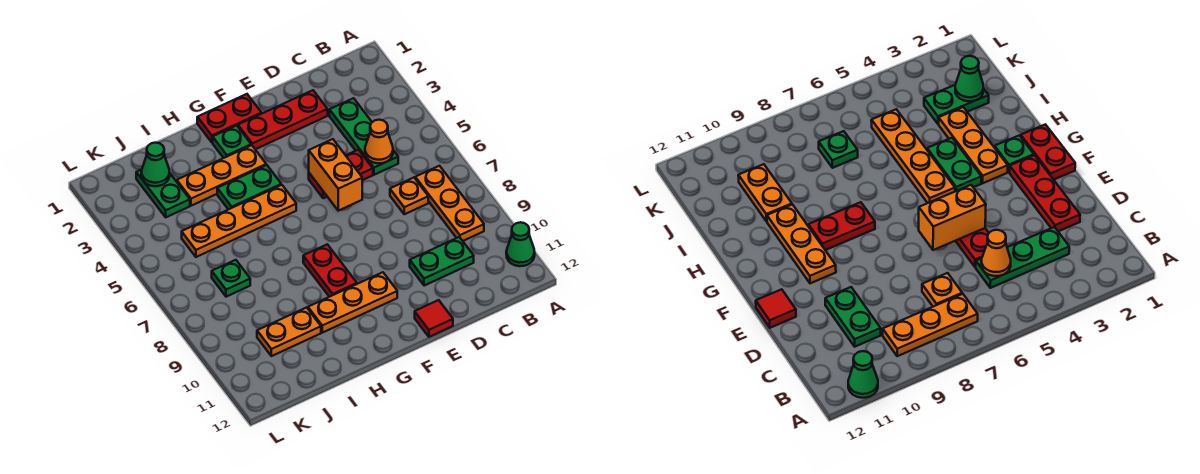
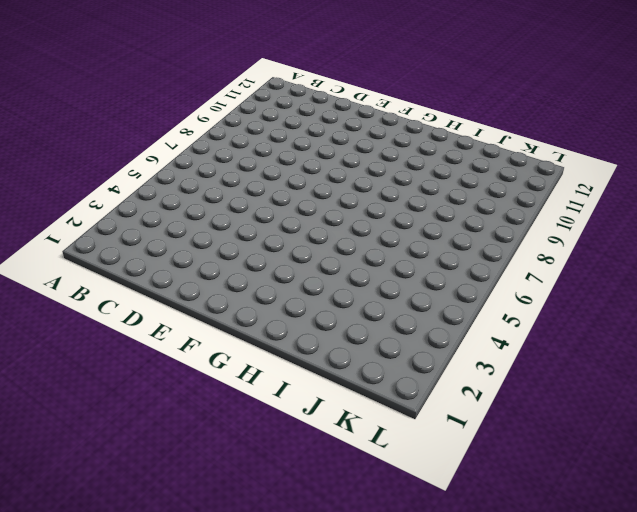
none -> green cone A11 level 1
none -> orange plate B7:B9 level 1
none -> green plate C3:C5 level 1

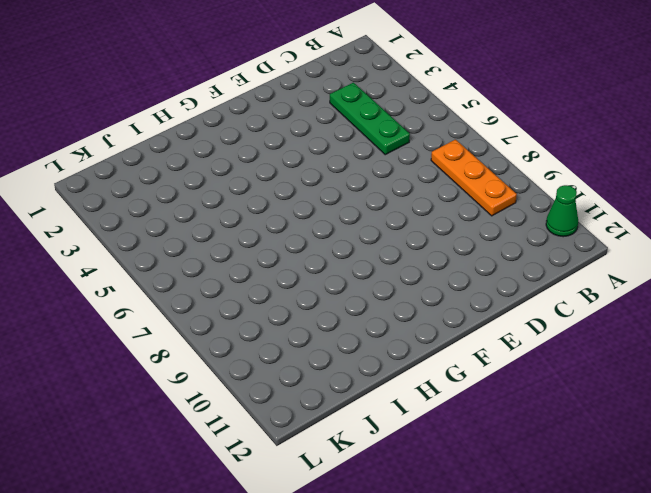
none -> orange plate C7 level 1
none -> green plate C10:D10 level 1
none -> red plate D2:F2 level 1

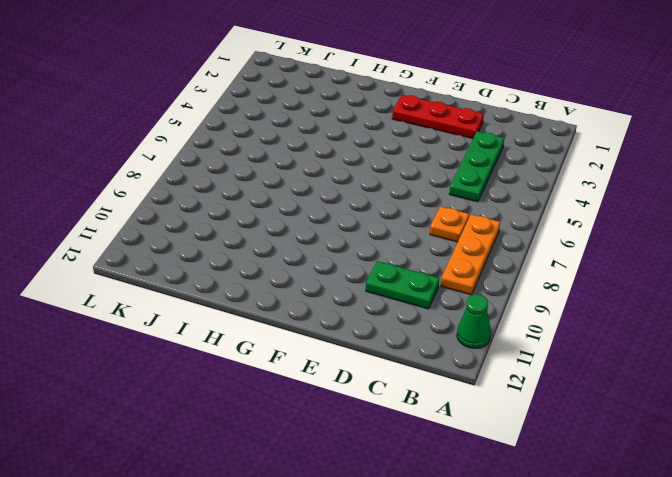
none -> red plate D5:E5 level 1
none -> red tile E12 level 1
none -> red plate F1:G1 level 1

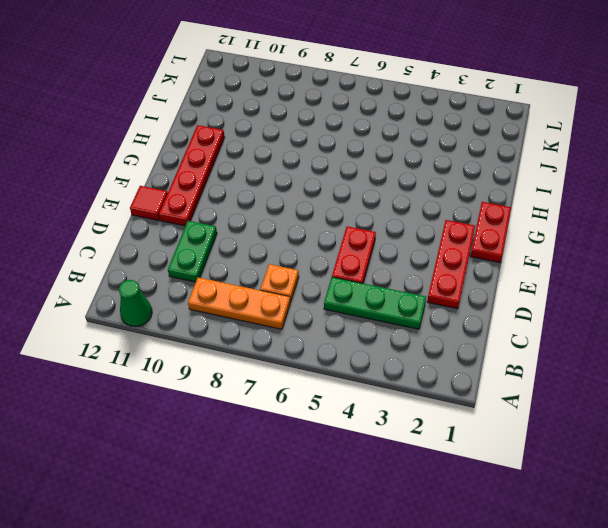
red plate E11:H11 level 1 -> none
none -> orange plate F10:H10 level 1
none -> green plate G2 level 1
none -> orange plate G3:I3 level 1

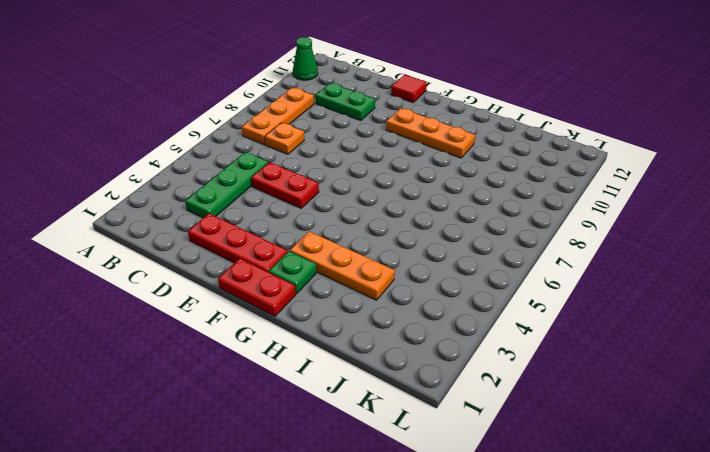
none -> green plate G4:H4 level 1
none -> orange plate G5:J5 level 1
none -> red plate G8:G9 level 1

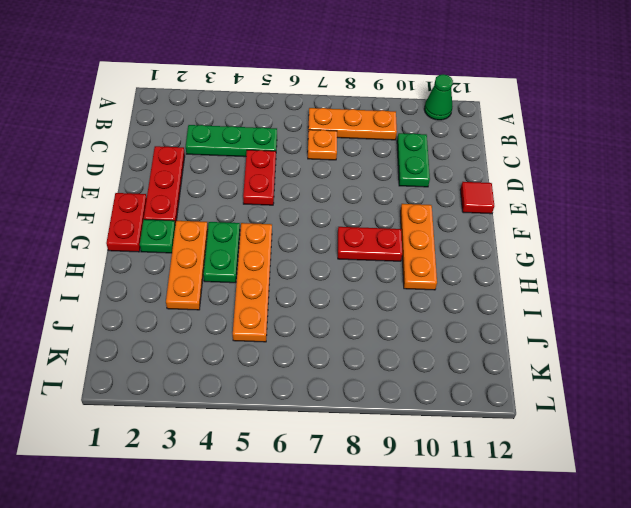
none -> orange plate I10:J10 level 1
none -> green plate J2:J3 level 1
none -> green plate J7 level 1

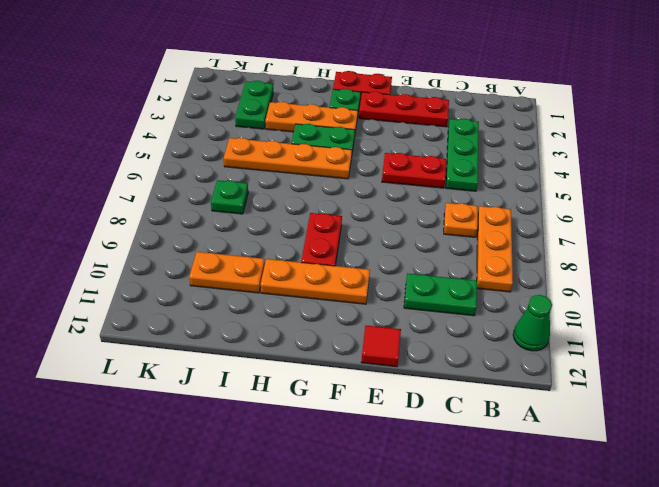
none -> orange cone C5 level 2
none -> orange brick E5:E6 level 2
none -> green cone J2 level 2

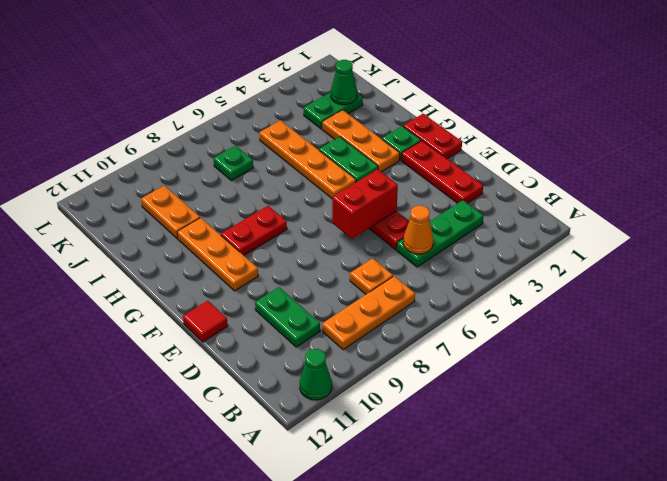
red brick E5:E6 level 2 -> orange brick E5:E6 level 2

